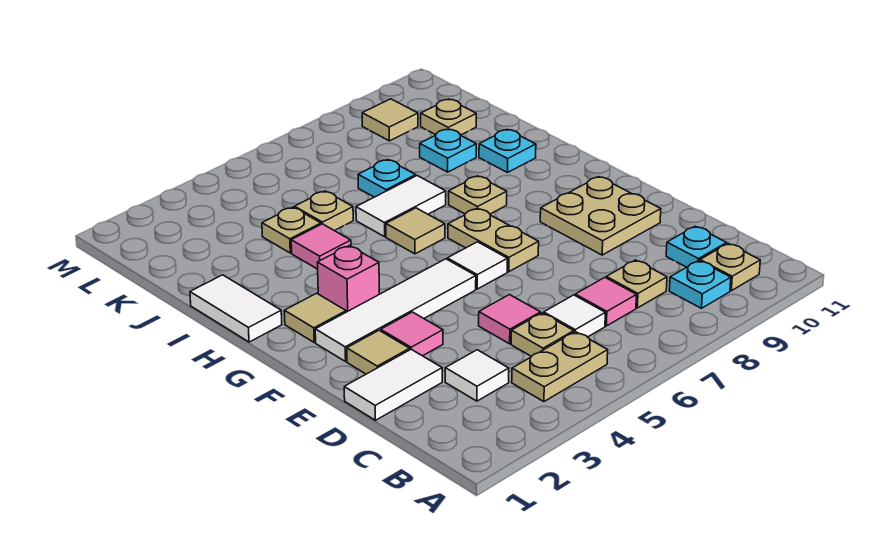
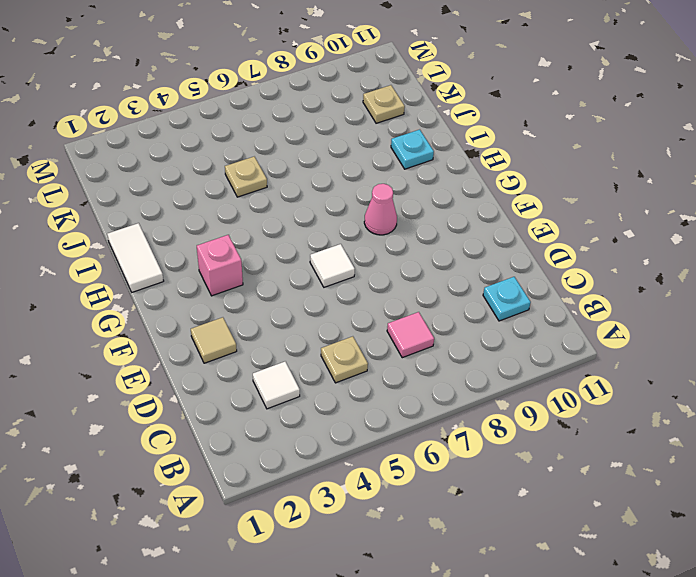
pink cone G8 level 1 -> none
none -> tan plate B4:B5 level 1
none -> cyan plate B9 level 1
none -> tan plate B10 level 1
none -> white tile C6 level 1

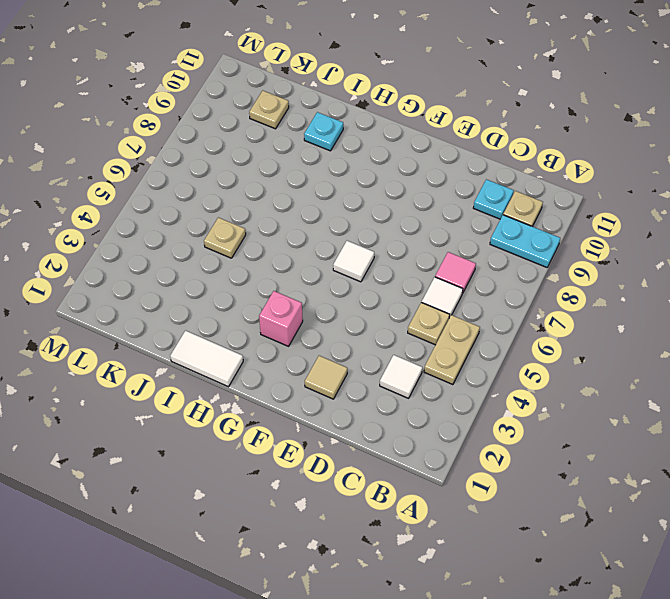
cyan plate A9:B9 level 1 -> cyan plate B9 level 1
none -> tan plate C8 level 1
none -> white tile D1:D2 level 1
none -> pink tile D5 level 1
none -> pink tile E3 level 1

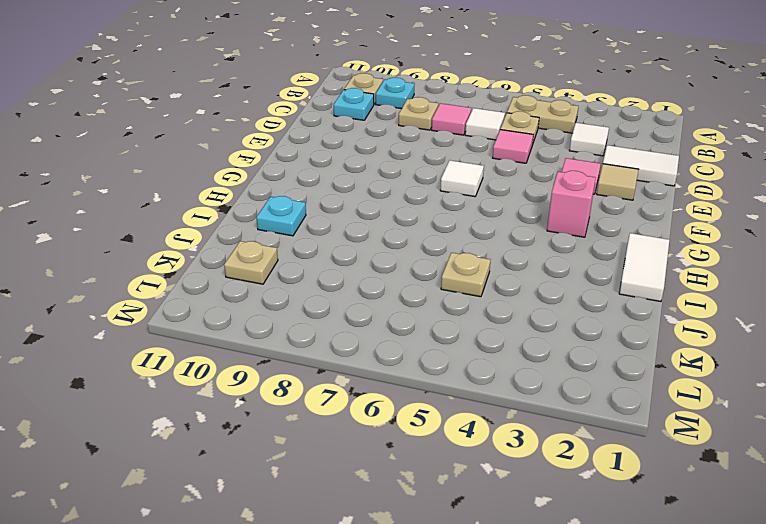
none -> tan plate E9:F10 level 1
none -> white tile F2:F5 level 1
none -> tan plate F7:G7 level 1
none -> tan tile G2 level 1

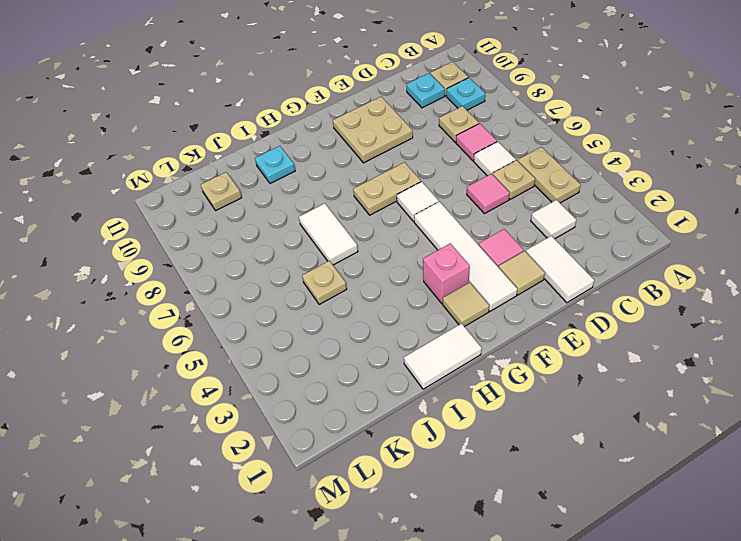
none -> tan tile H6 level 1
none -> tan plate H8 level 1
none -> pink tile I4 level 1
none -> tan plate J4 level 1

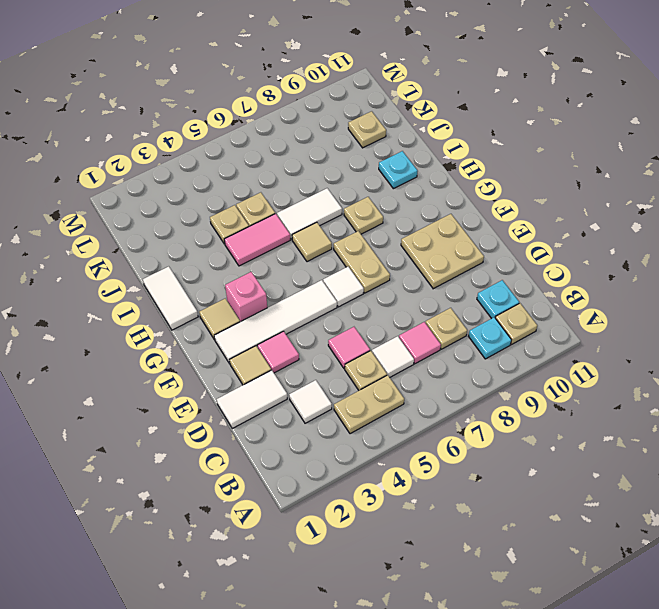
pink tile I4:I5 level 1 -> pink tile I4 level 1
none -> cyan plate J7 level 1
none -> cyan plate J9 level 1
none -> tan tile L9 level 1

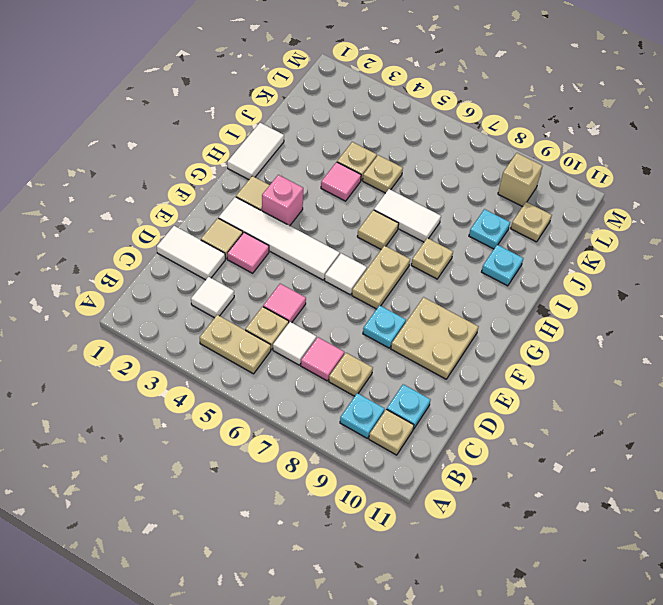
cyan plate E8 level 1 -> cyan plate J7 level 1
tan brick L9 level 1 -> tan tile L9 level 1

